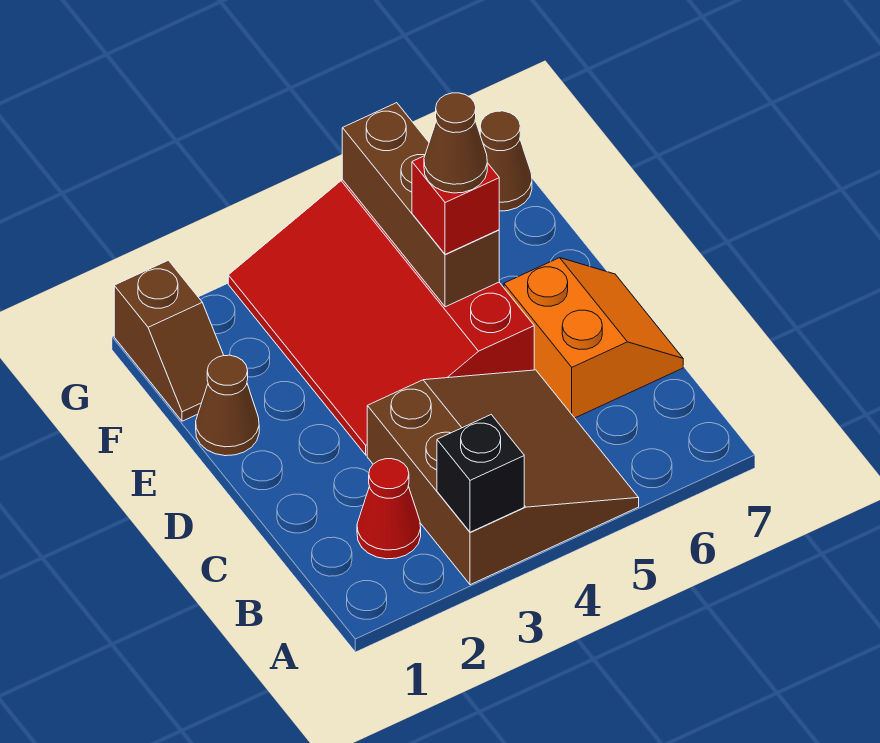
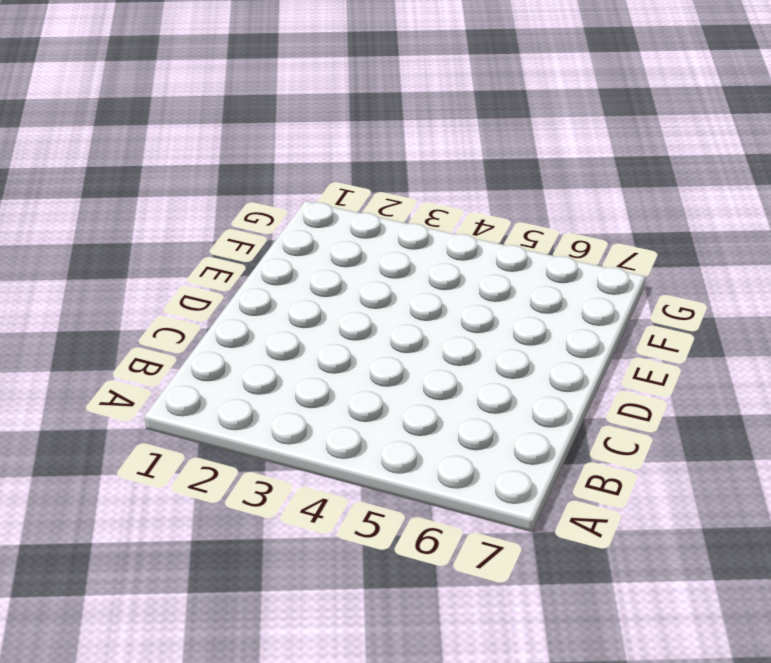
none -> brown slope A3:C5 level 1 top 3
none -> red cone B2 level 1

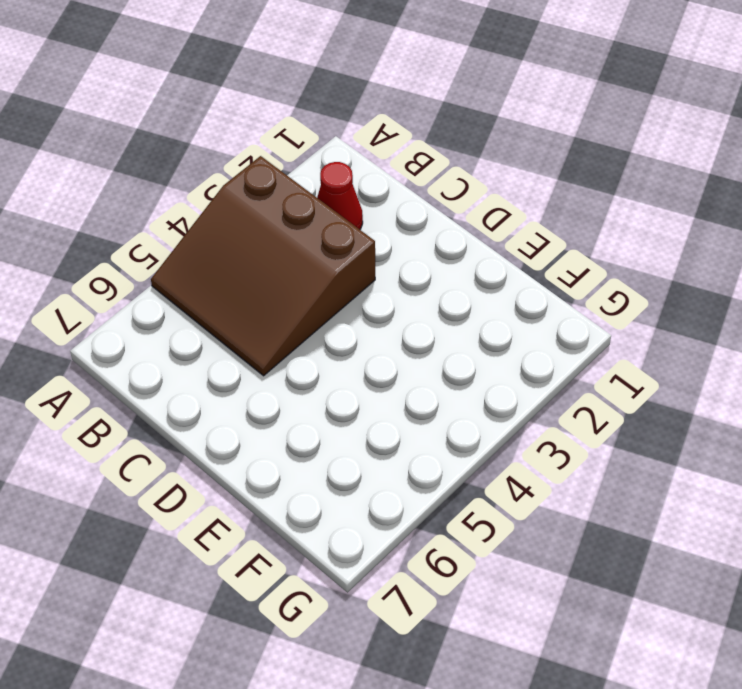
none -> orange slope C6:D7 level 1 top 6
none -> red slope D3:G5 level 1 top 5

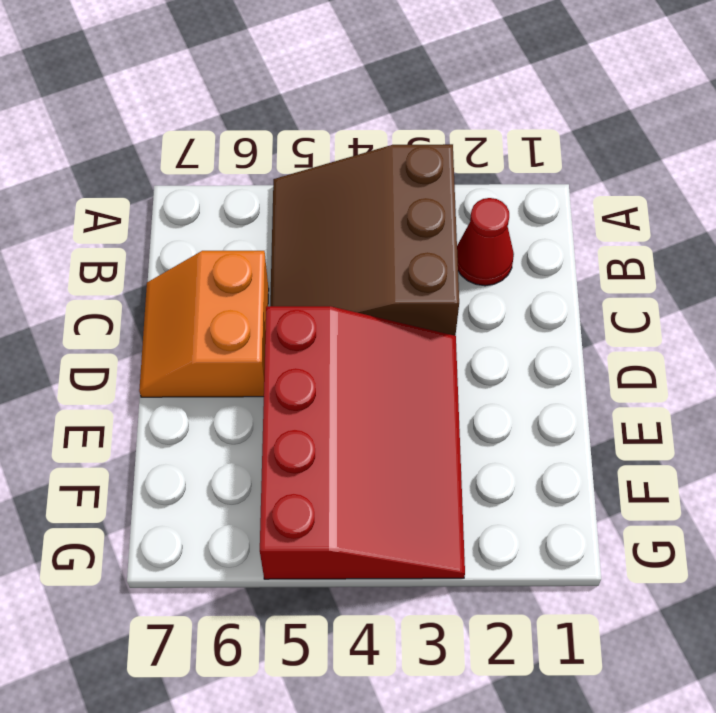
none -> brown cone E1 level 1
none -> brown slope F1:G1 level 1 top G

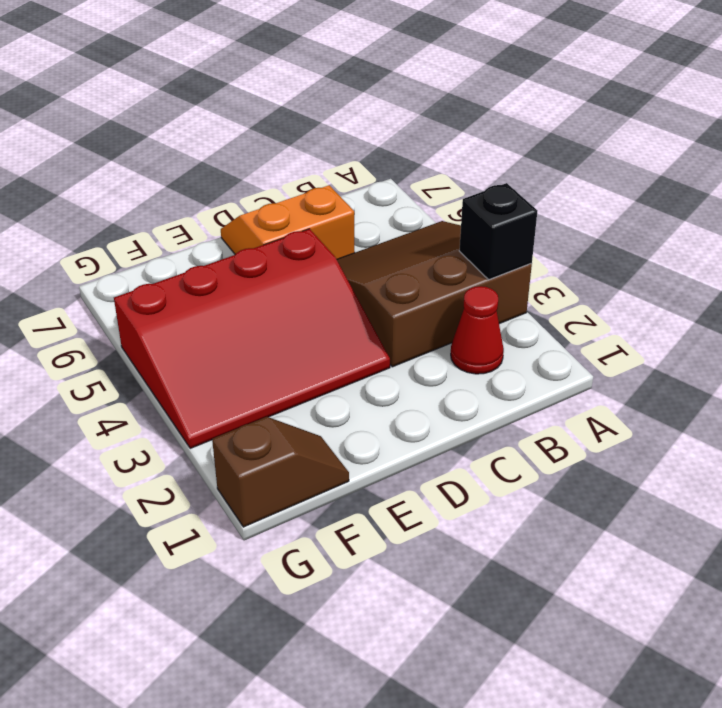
none -> brown cone E1 level 1
none -> brown cone G7 level 1

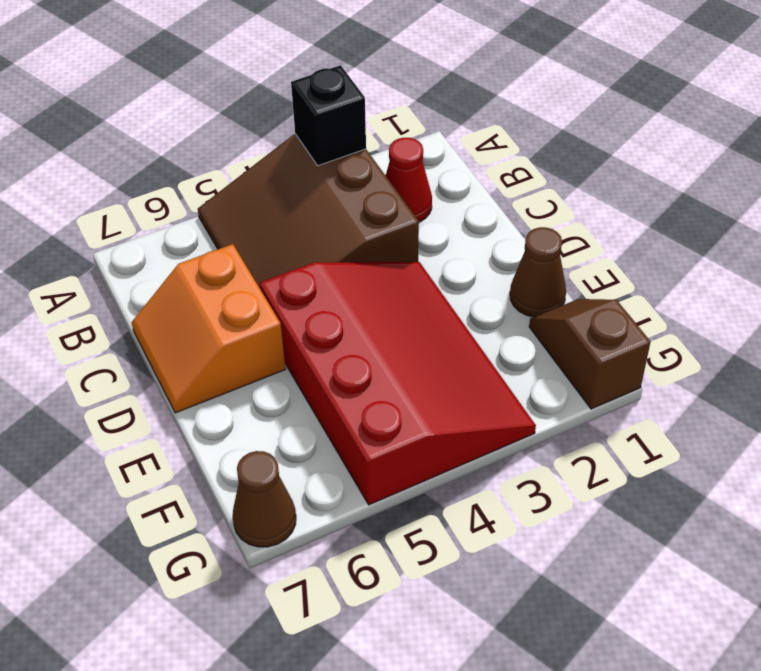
none -> brown brick E5:G5 level 2
none -> red brick E5 level 3

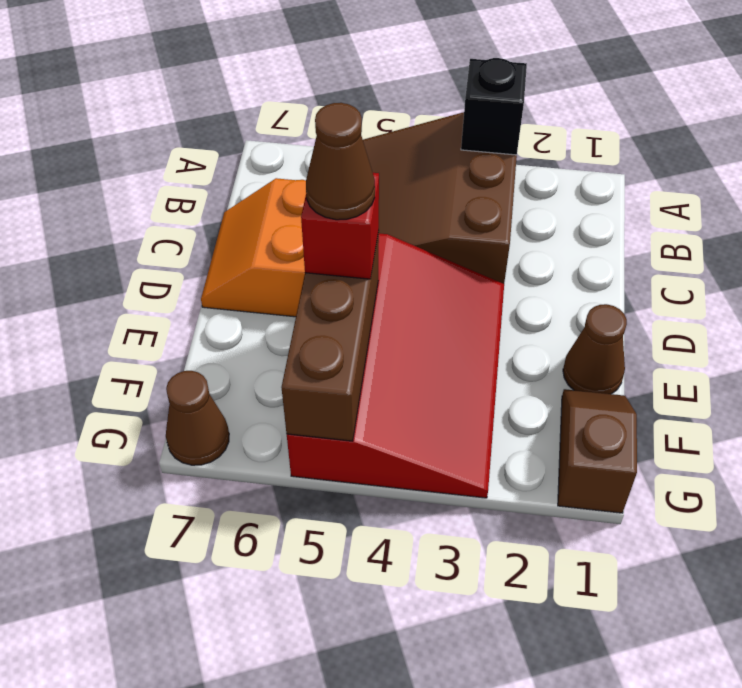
none -> red cone B2 level 1

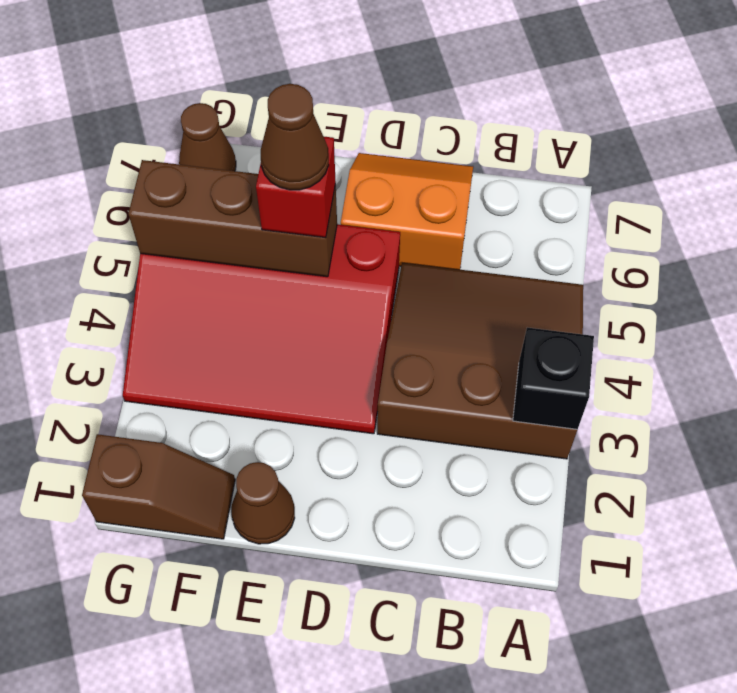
none -> red cone B2 level 1

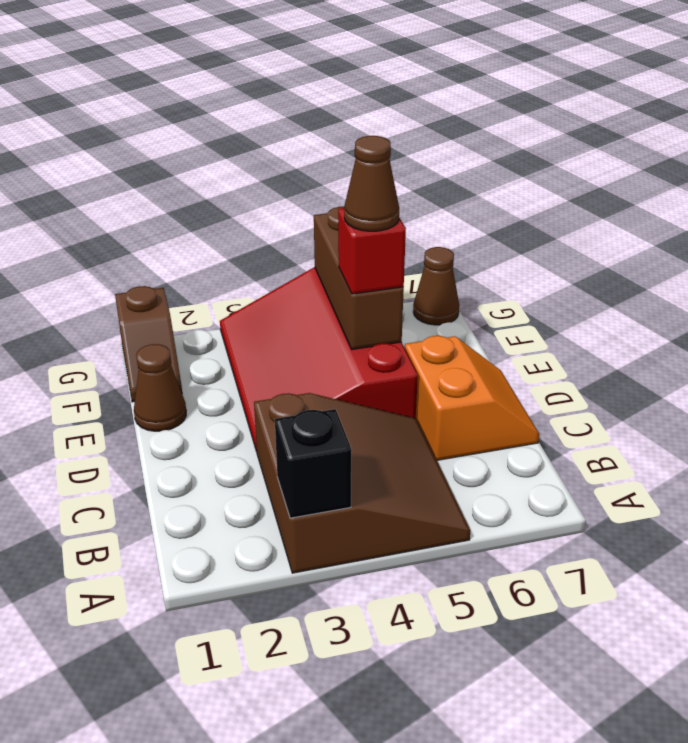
none -> red cone B2 level 1

